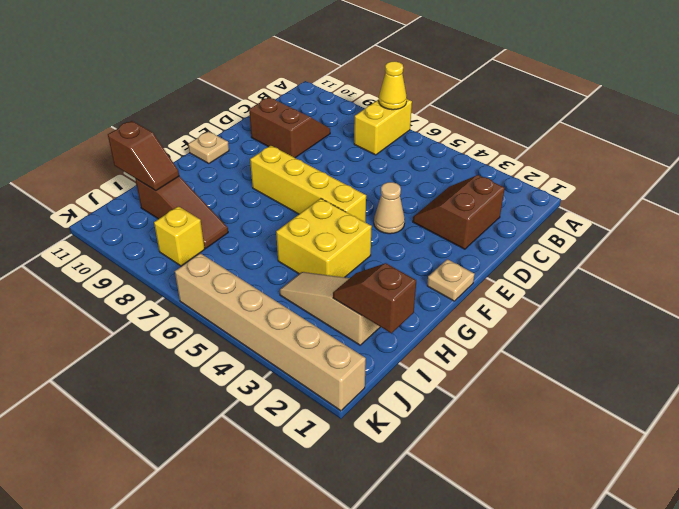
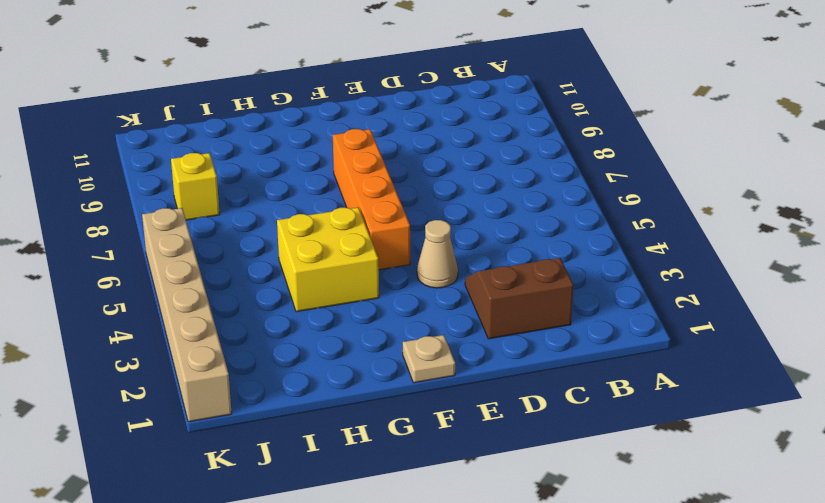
orange brick F5:F8 level 1 -> yellow brick F5:F8 level 1
none -> yellow brick A7:B7 level 1
none -> brown slope C9:D10 level 1 top D
none -> tan plate F11 level 1

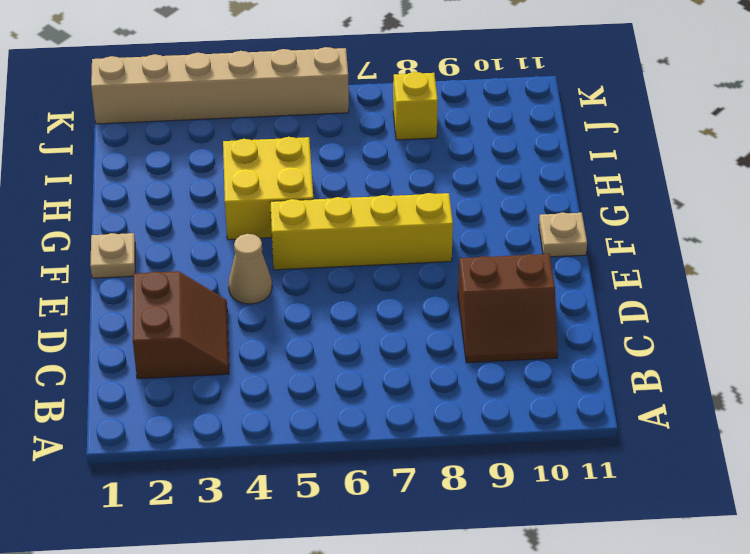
none -> yellow brick A7:B7 level 1
none -> tan slope I2:I4 level 1 top 2
none -> brown slope I8:I10 level 1 top 10

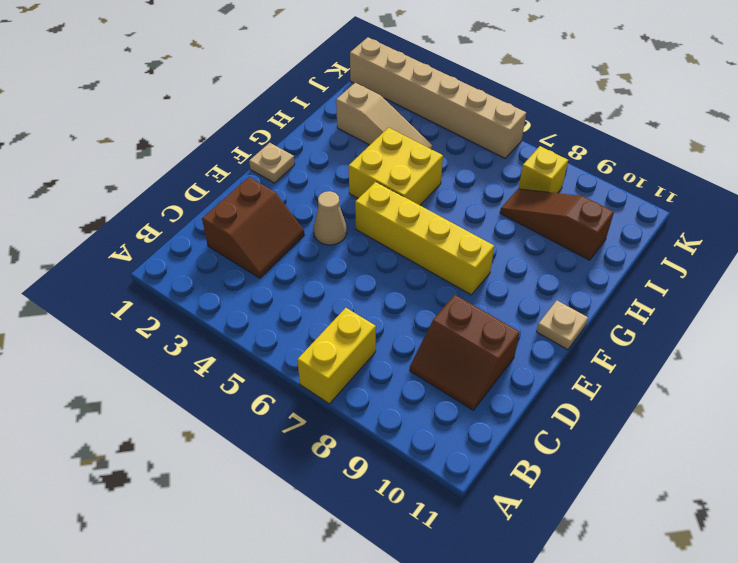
none -> yellow cone A7 level 2
none -> brown slope I1:I2 level 2 top 1
none -> brown slope I10:I11 level 2 top 11

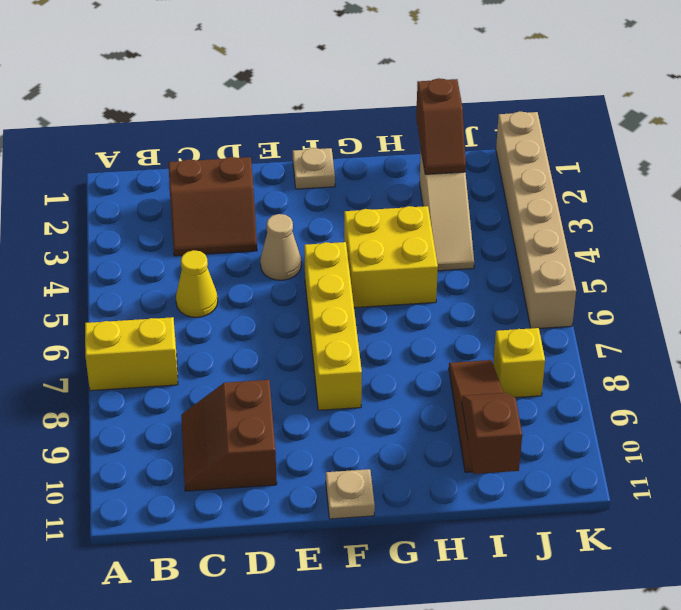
yellow cone C5 level 1 -> yellow cone A7 level 2

